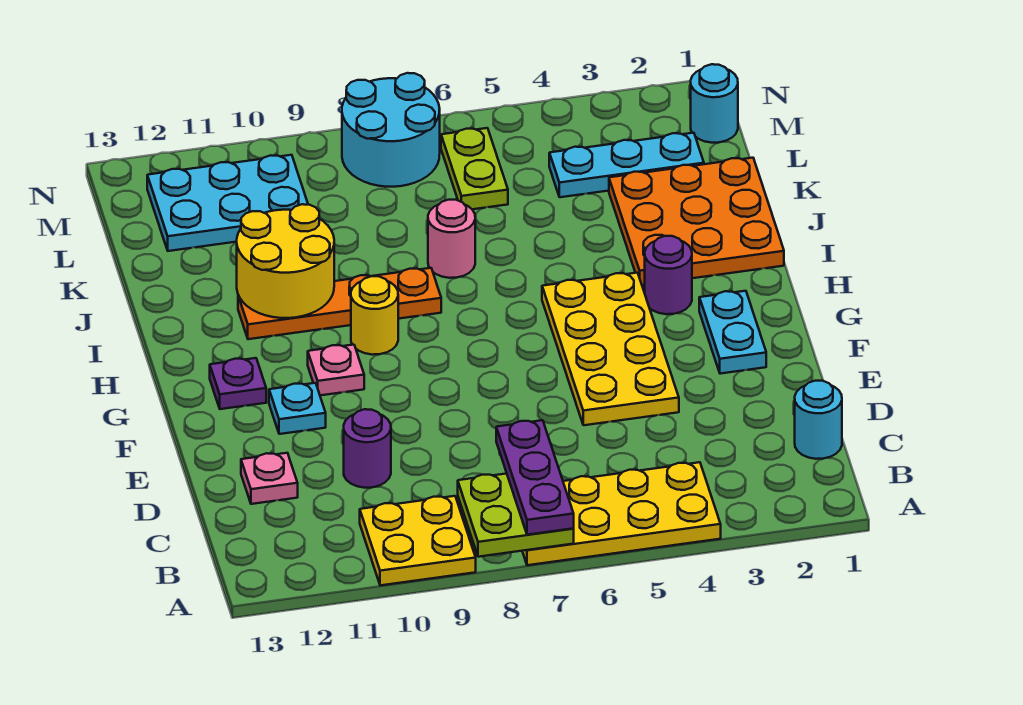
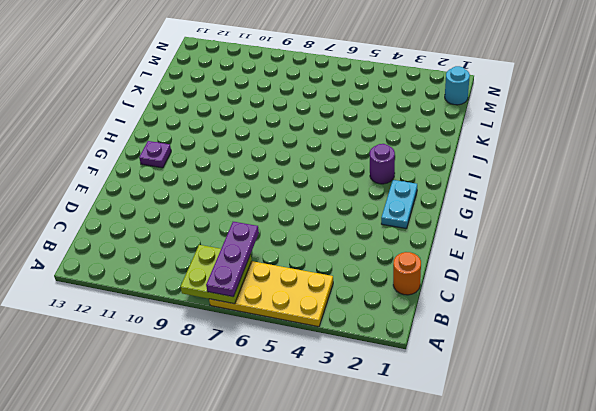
orange round brick C1 level 1 -> cyan round brick C1 level 1
none -> yellow plate A9:B10 level 1
none -> purple round brick D10 level 1
none -> pink plate D12 level 1

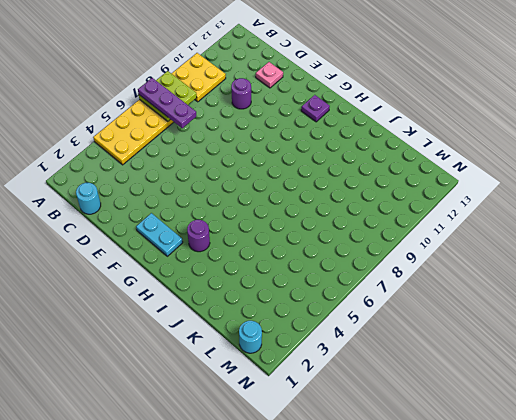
none -> yellow plate E4:H5 level 1
none -> cyan plate F11 level 1
none -> pink plate G10 level 1

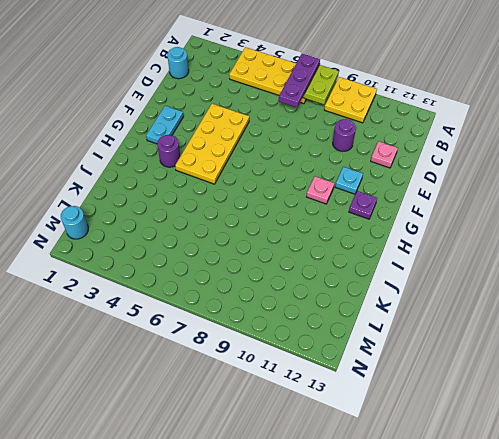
none -> yellow round brick H9 level 1
none -> orange plate I1:K3 level 1
none -> orange plate I8:I11 level 1

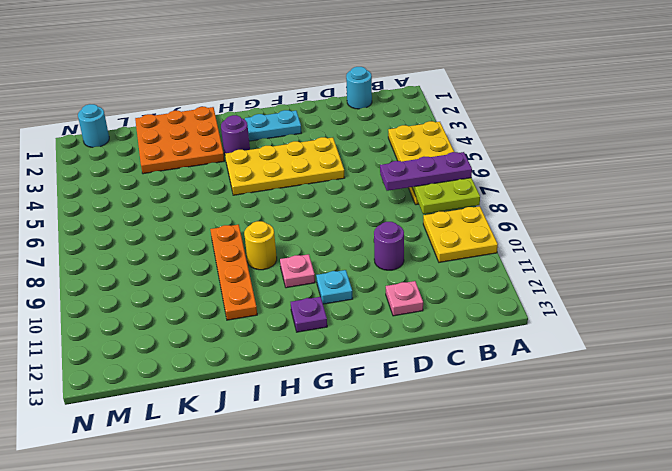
none -> pink round brick J7 level 1
none -> cyan plate L2:L4 level 1
none -> lime plate L6:M6 level 1

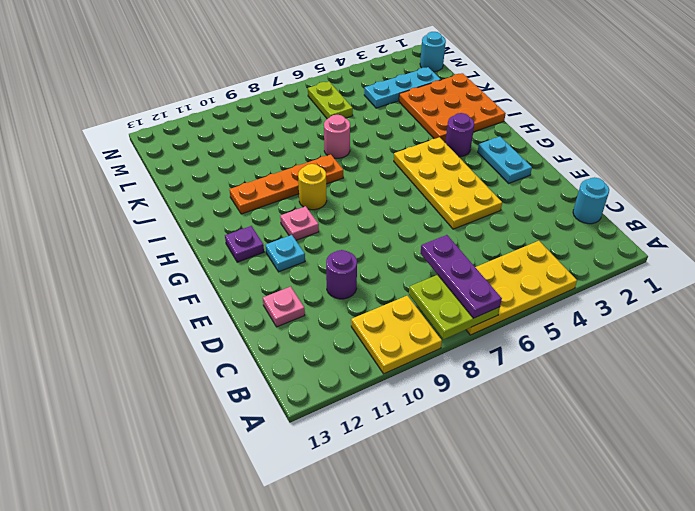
none -> cyan plate L10:M12 level 1
none -> cyan round brick M7:N8 level 1
none -> yellow round brick I10:J11 level 2

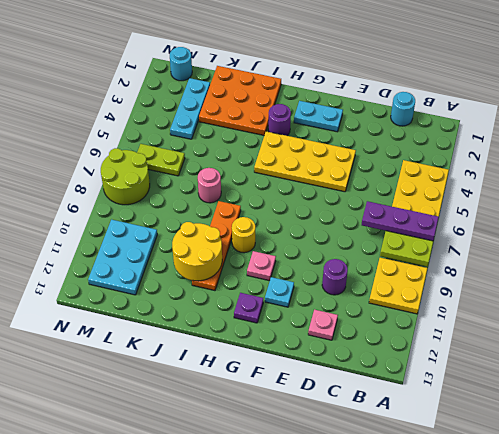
lime round brick M7:N8 level 1 -> cyan round brick M7:N8 level 1

